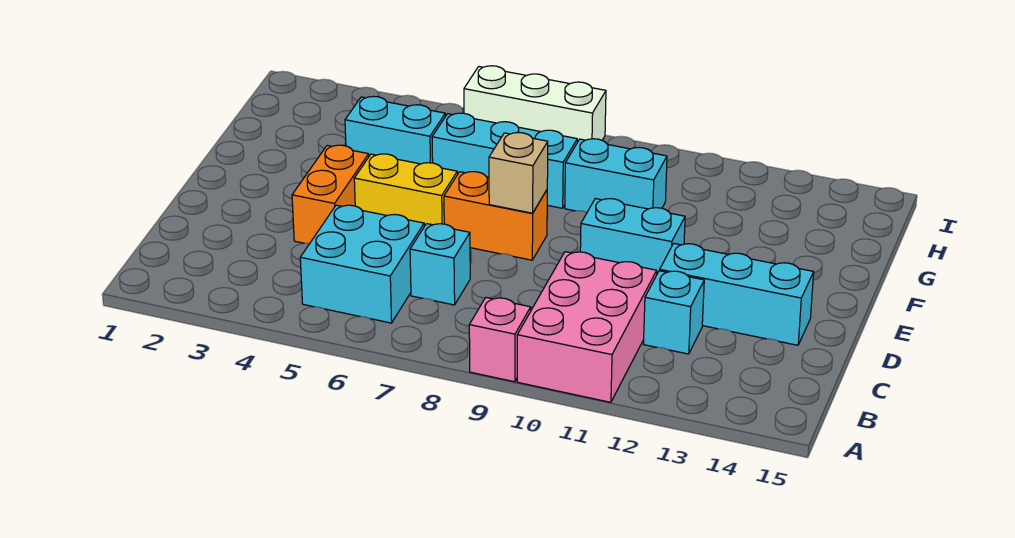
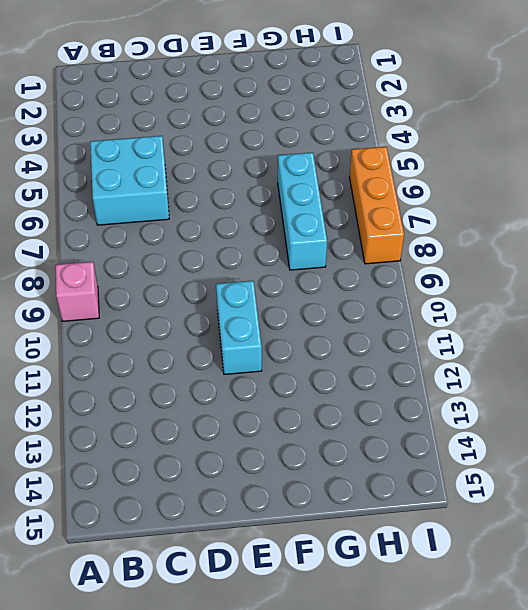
orange brick I6:I8 level 1 -> white brick I6:I8 level 1
none -> pink brick A10:C11 level 1
none -> cyan brick C7 level 1
none -> cyan brick C12 level 1

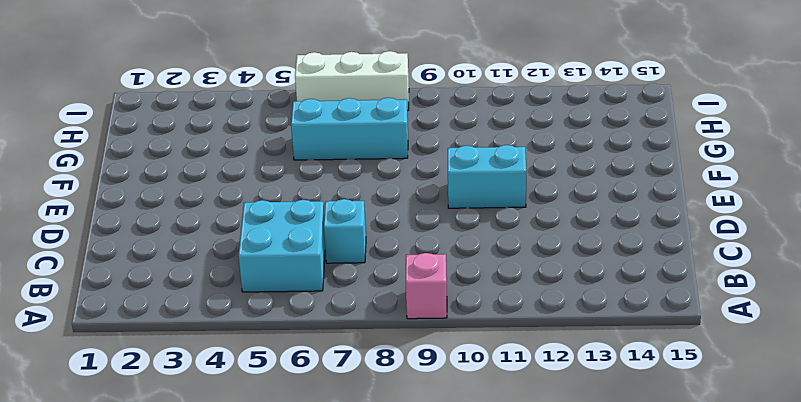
none -> pink brick A10:C11 level 1
none -> cyan brick C12 level 1
none -> orange brick D4:E4 level 1

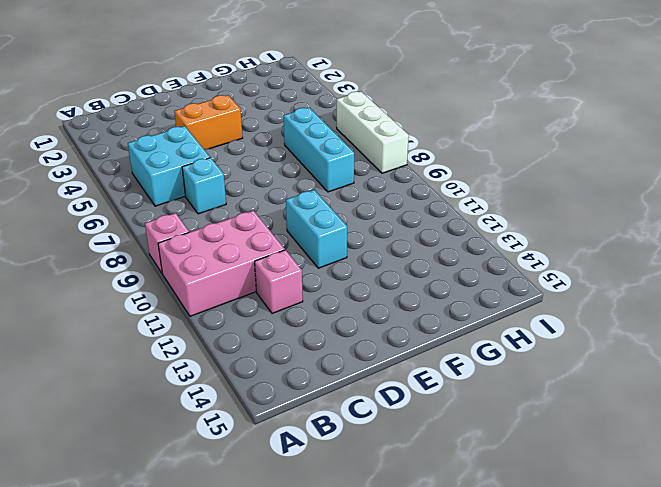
pink brick C12 level 1 -> cyan brick C12 level 1
none -> cyan brick D12:D14 level 1
none -> yellow brick E5:E6 level 1
none -> orange brick E7:E8 level 1

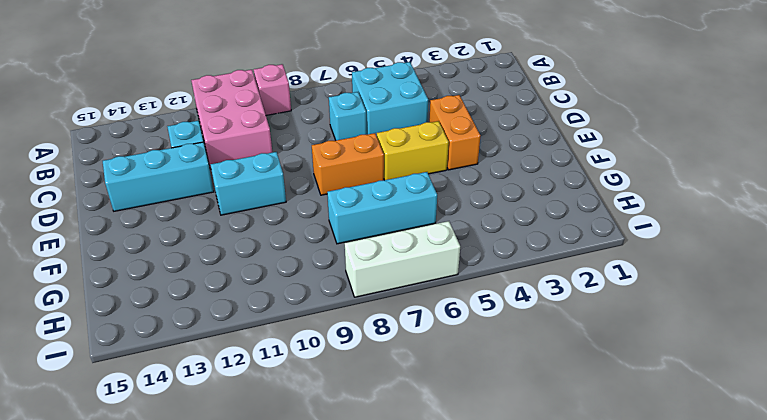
none -> cyan brick G4:G5 level 1
none -> cyan brick G9:G10 level 1
none -> tan brick E8 level 2

